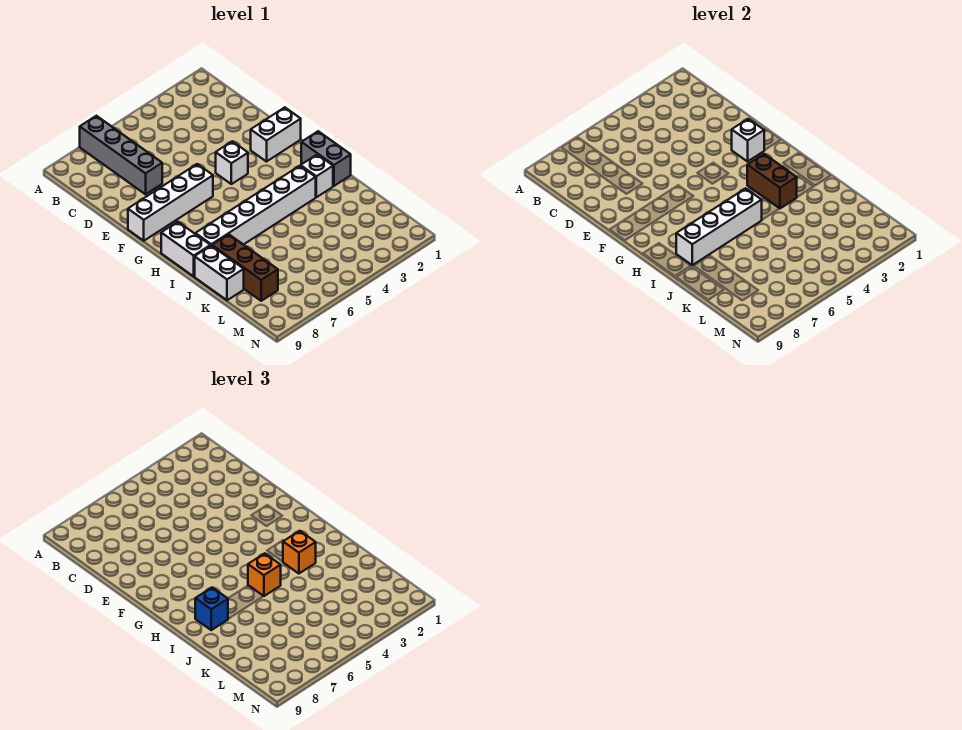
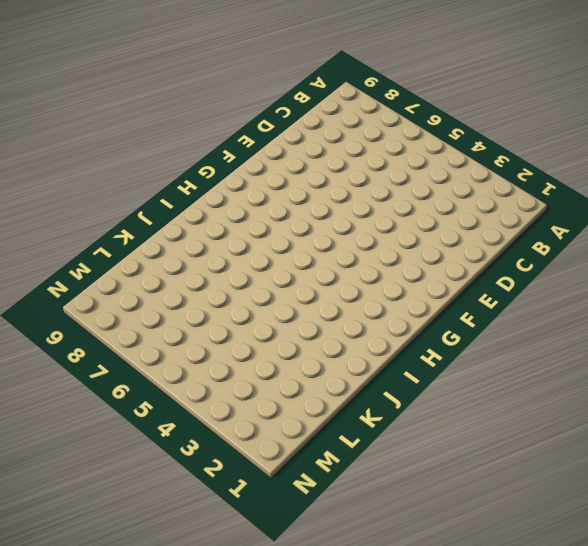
none -> grey brick A7:D7 level 1
none -> white brick F1:F2 level 1
none -> white brick F4 level 1

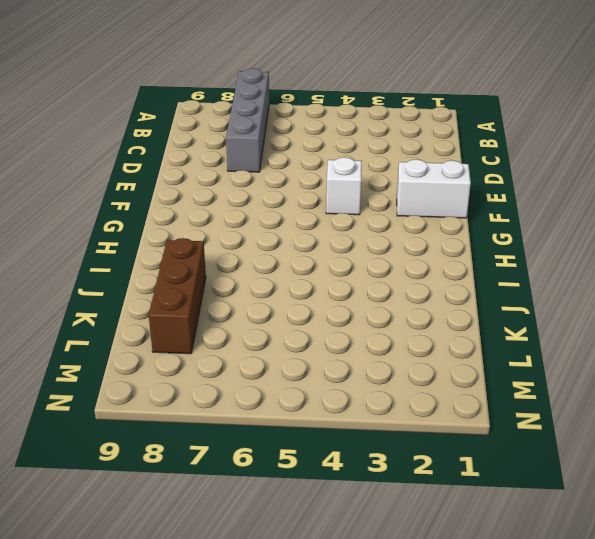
none -> white brick F6:F9 level 1
none -> grey brick H1:I1 level 1
none -> white brick H9:I9 level 1

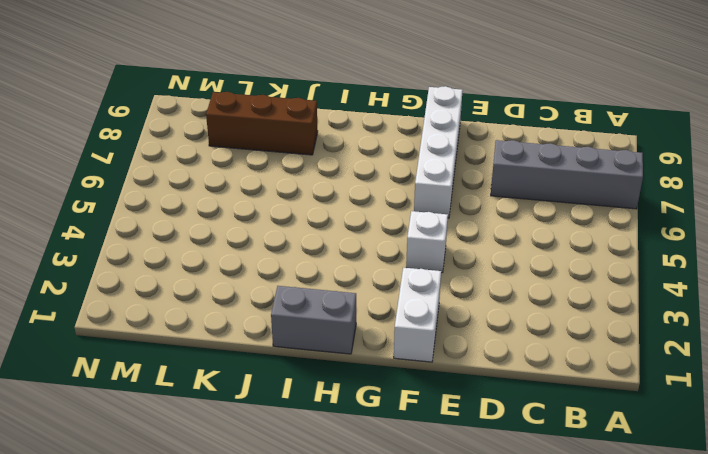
none -> white brick H9:I9 level 1
none -> white brick I2 level 1
none -> white brick I3:I8 level 1

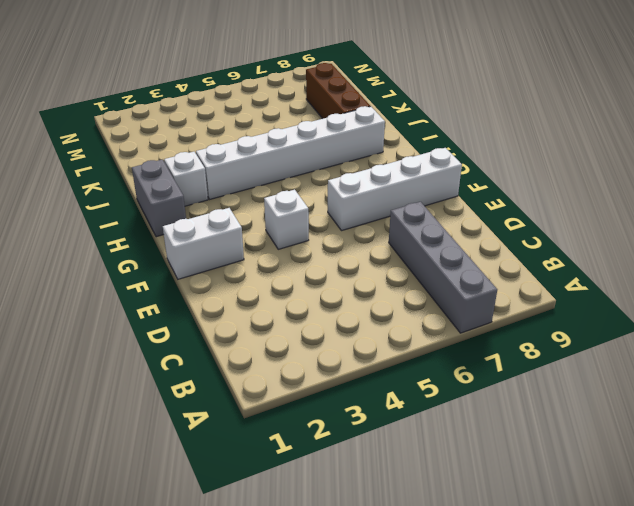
none -> white brick H9:I9 level 1
none -> white brick J9:K9 level 1
none -> white brick F2 level 2

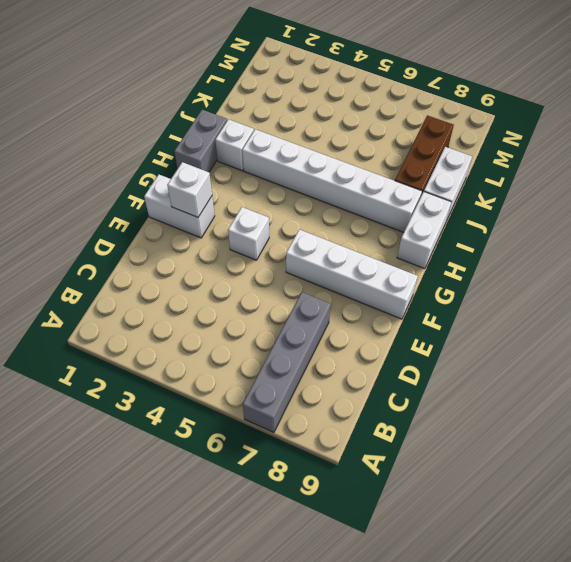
none -> brown brick H3:I3 level 2
none -> white brick I5:I8 level 2
none -> orange brick I3 level 3

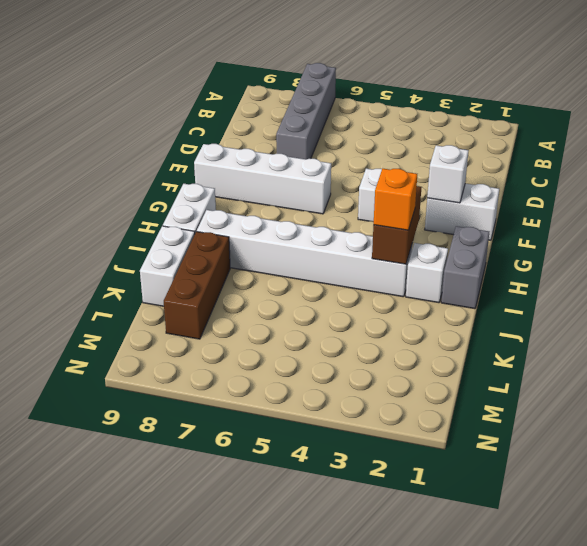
none -> white brick I5:I8 level 2
none -> orange brick I5 level 3
none -> blue brick I8 level 3

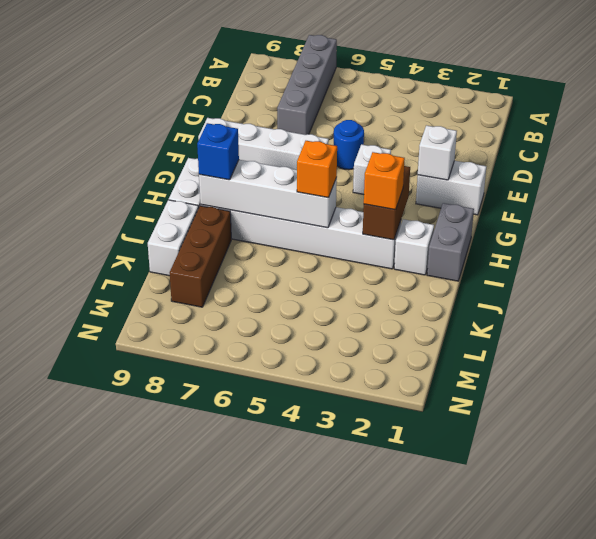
blue round brick E5 level 1 -> none

